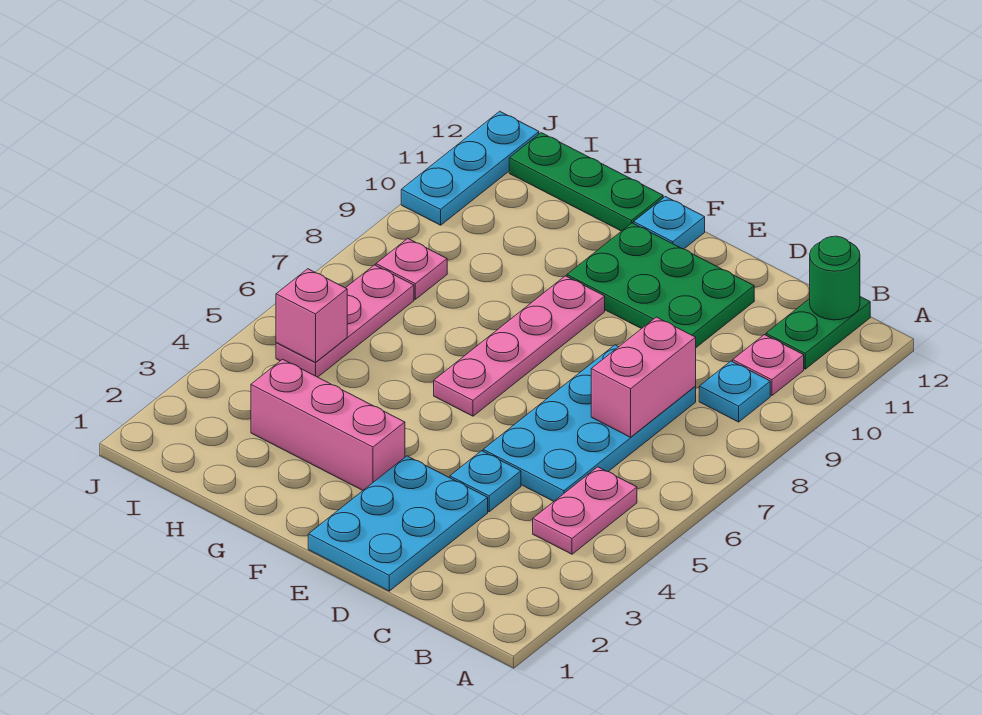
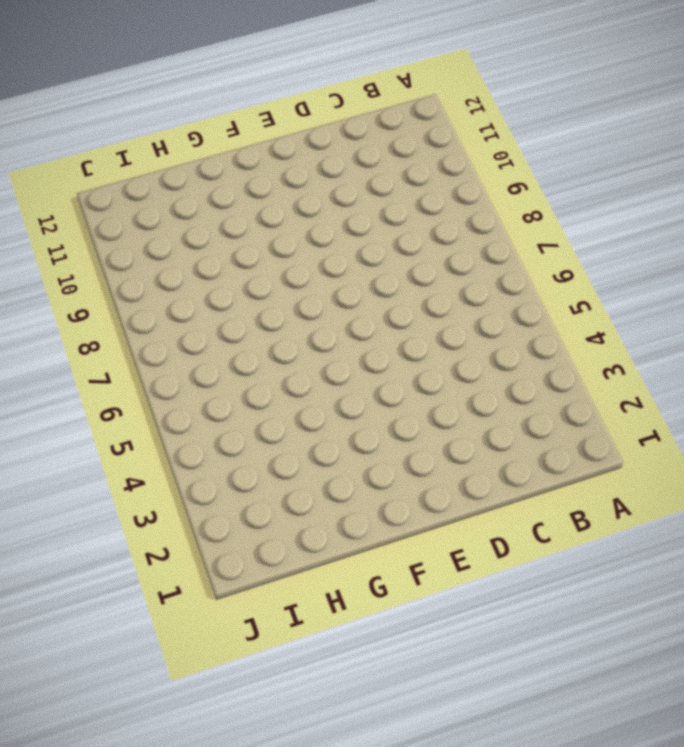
none -> pink plate B4:B5 level 1
none -> cyan plate B9 level 1
none -> pink plate B10 level 1

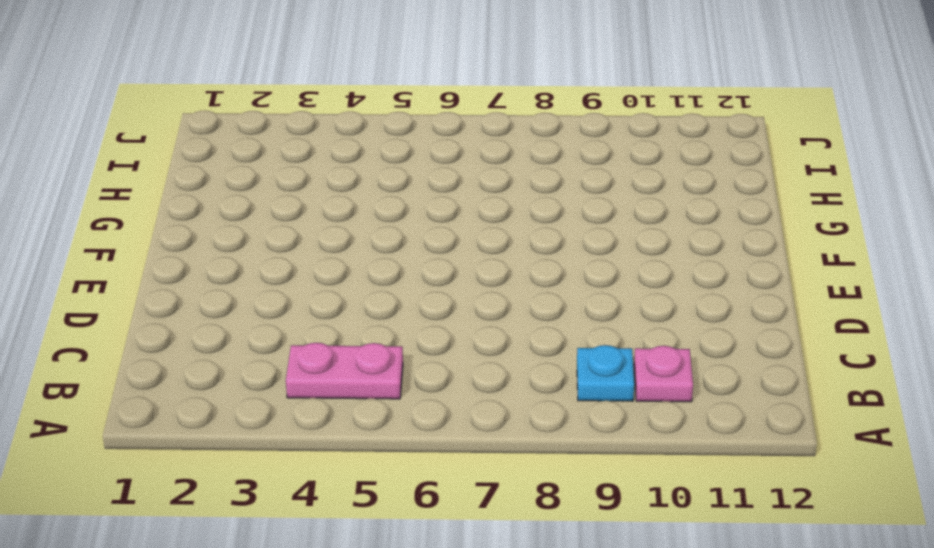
none -> green plate B11:B12 level 1
none -> cyan plate C5:D8 level 1
none -> cyan plate D1:E3 level 1

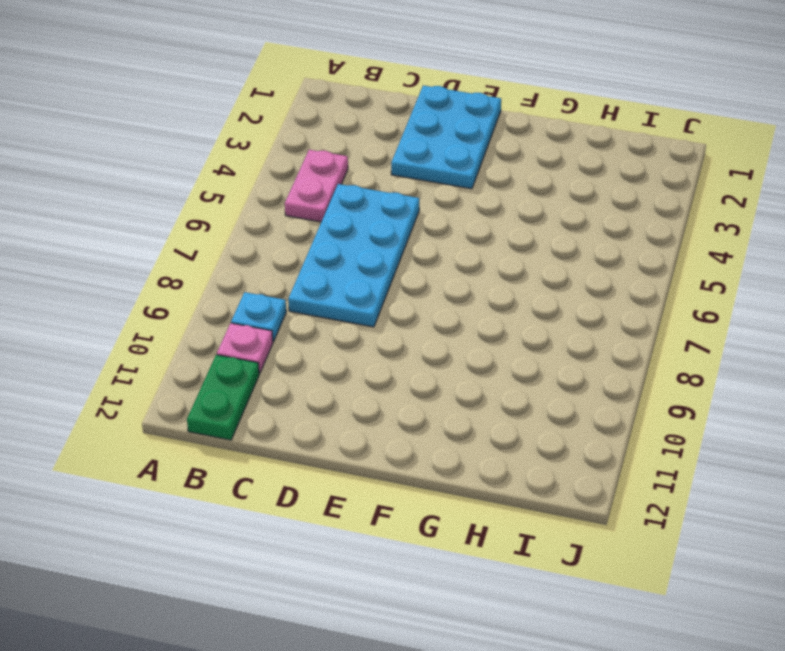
none -> cyan plate D4 level 1
none -> green plate D10:F11 level 1
none -> pink brick F3:H3 level 1

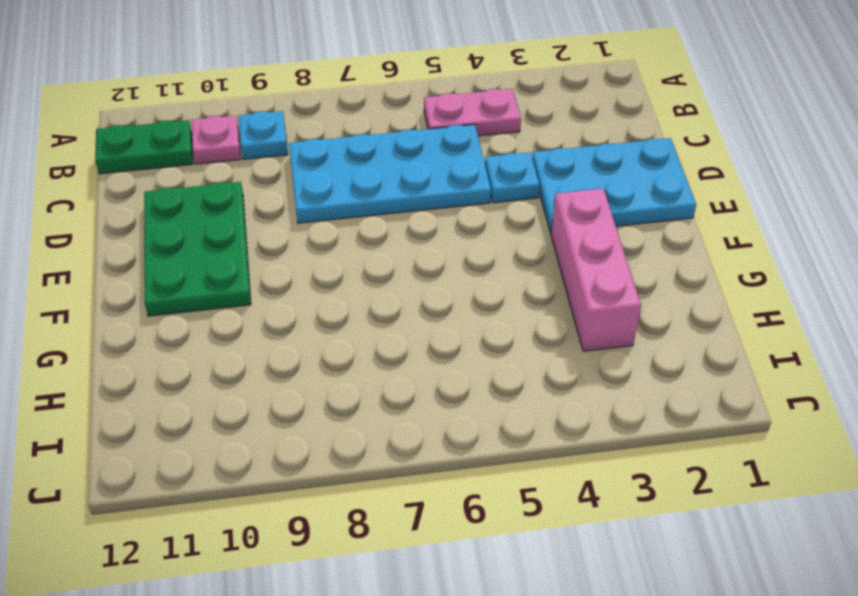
none -> pink plate F6:F9 level 1
none -> cyan plate F12 level 1
none -> green plate G12:I12 level 1

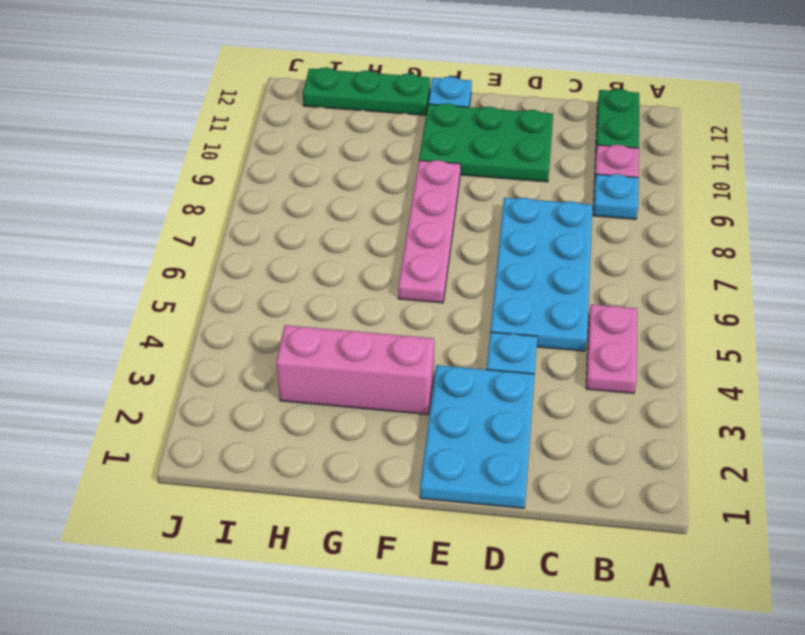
none -> pink plate I5:I7 level 1
none -> pink plate I8 level 1
none -> cyan plate J10:J12 level 1

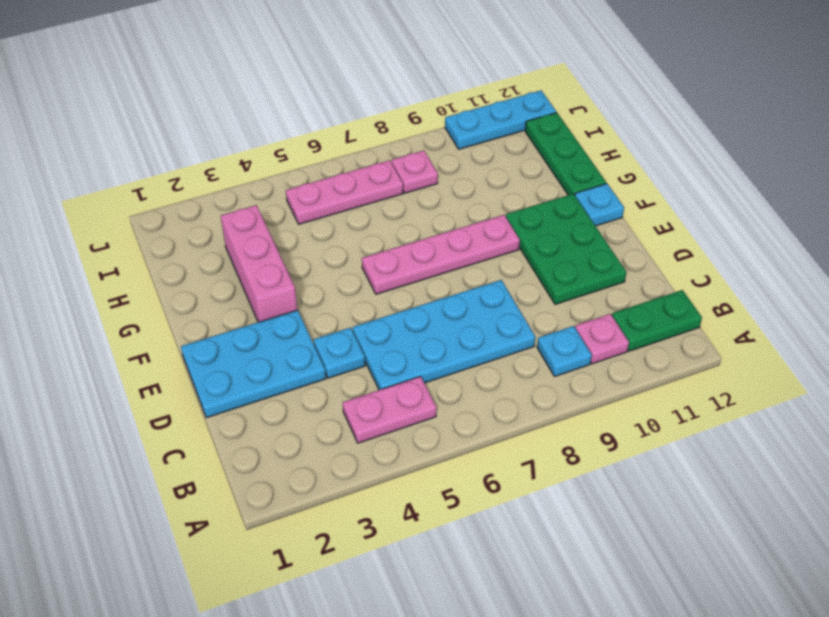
none -> green round brick B12 level 2
none -> pink brick C7:C8 level 2
none -> pink brick I5 level 2

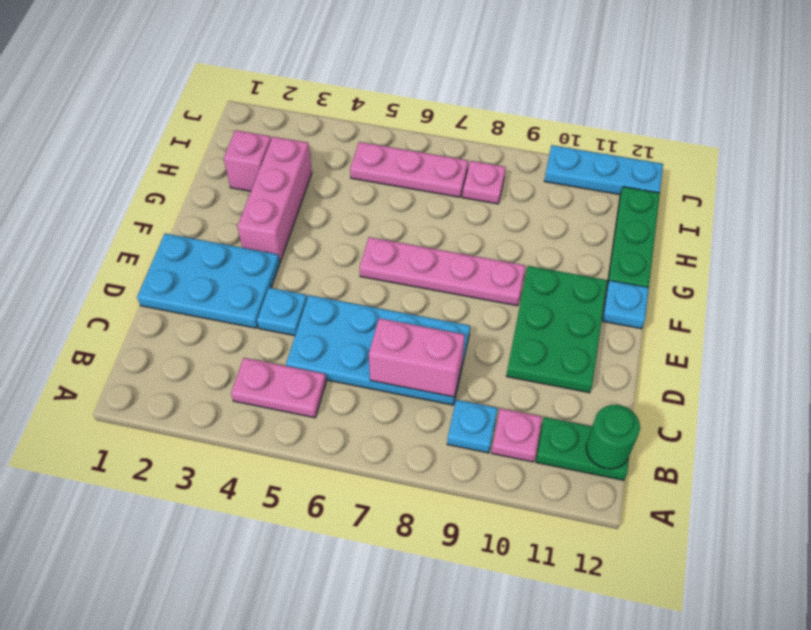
pink brick H2 level 1 -> pink brick I5 level 2

